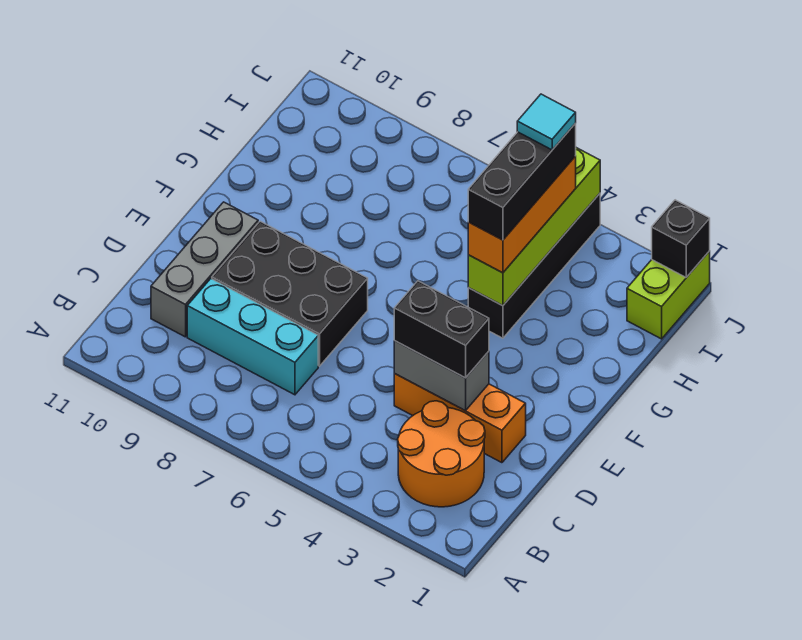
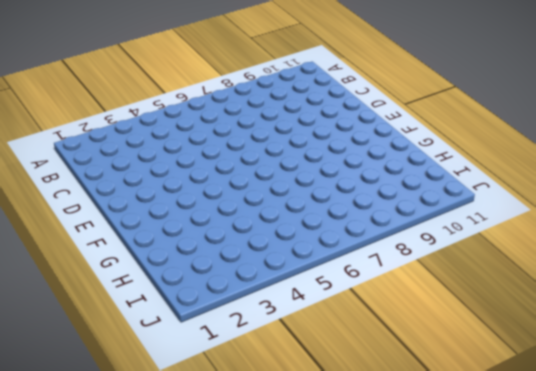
none -> orange round brick B2:C3 level 1
none -> cyan brick C7:C9 level 1
none -> grey brick C10:E10 level 1

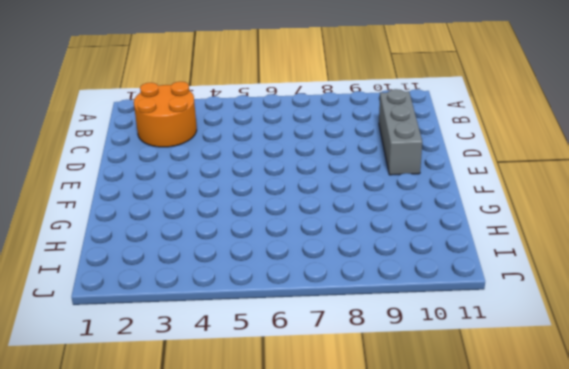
none -> cyan brick C7:C9 level 1
none -> orange brick D2:D4 level 1
none -> black brick D7:E9 level 1

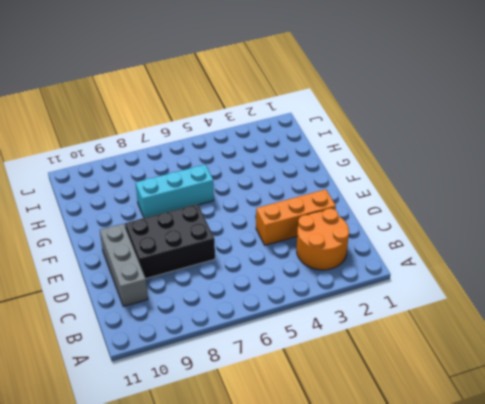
cyan brick G6:G8 level 1 -> cyan brick C7:C9 level 1
none -> black brick G4:J4 level 1
none -> lime brick I1:J1 level 1
none -> grey brick D3:D4 level 2

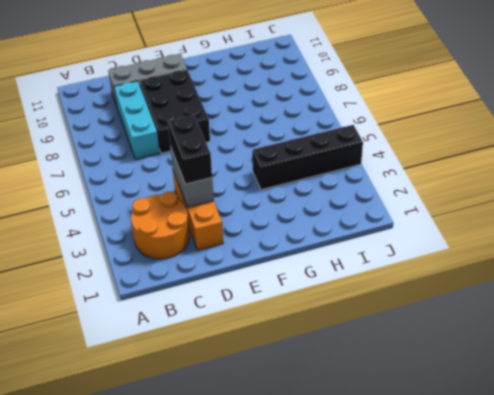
none -> lime brick I1:J1 level 1
none -> lime brick G4:J4 level 2
none -> black brick J1 level 2

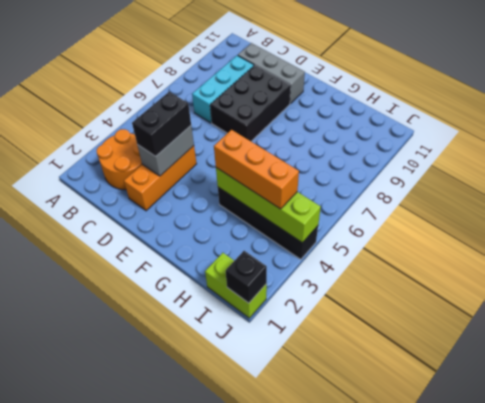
none -> black brick G4:I4 level 4
none -> cyan tile I4 level 5

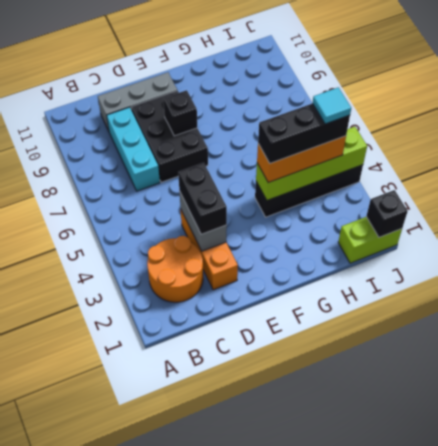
black brick E8 level 2 -> none

